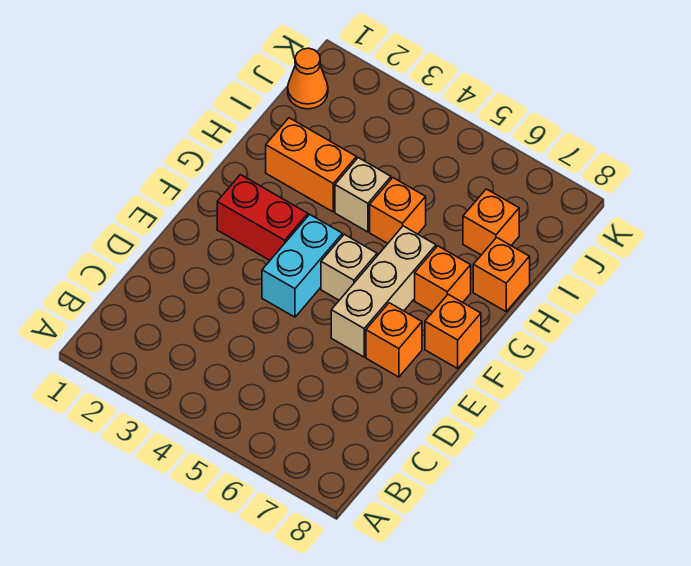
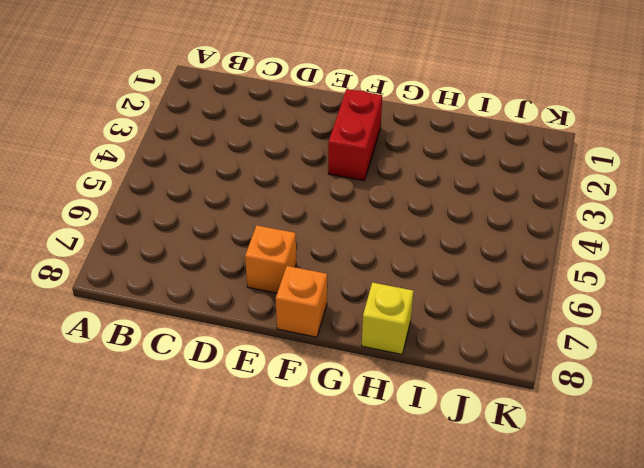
yellow brick H8 level 1 -> orange brick H8 level 1
none -> cyan brick E4:F4 level 1
none -> tan brick E6:G6 level 1
none -> tan brick F5 level 1

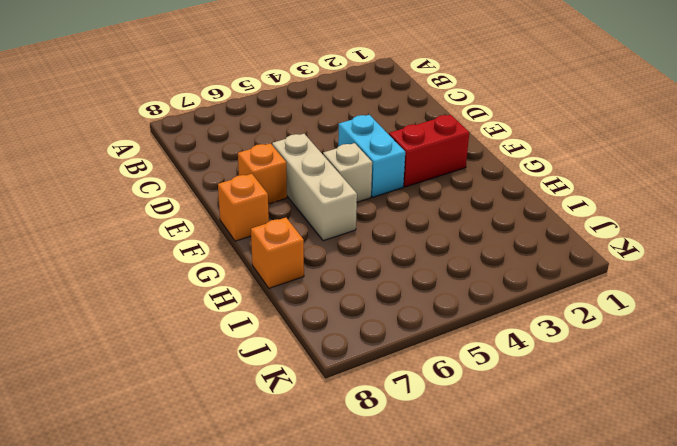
none -> orange brick G7 level 1
none -> orange brick H2:H3 level 1
none -> tan brick H4 level 1

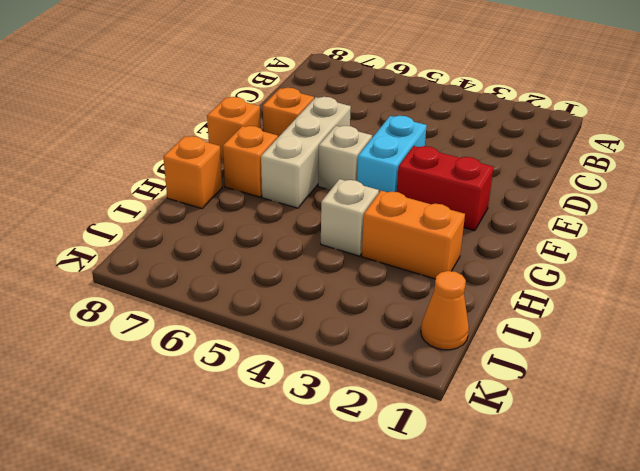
none -> orange brick H5 level 1
none -> orange brick I7 level 1

